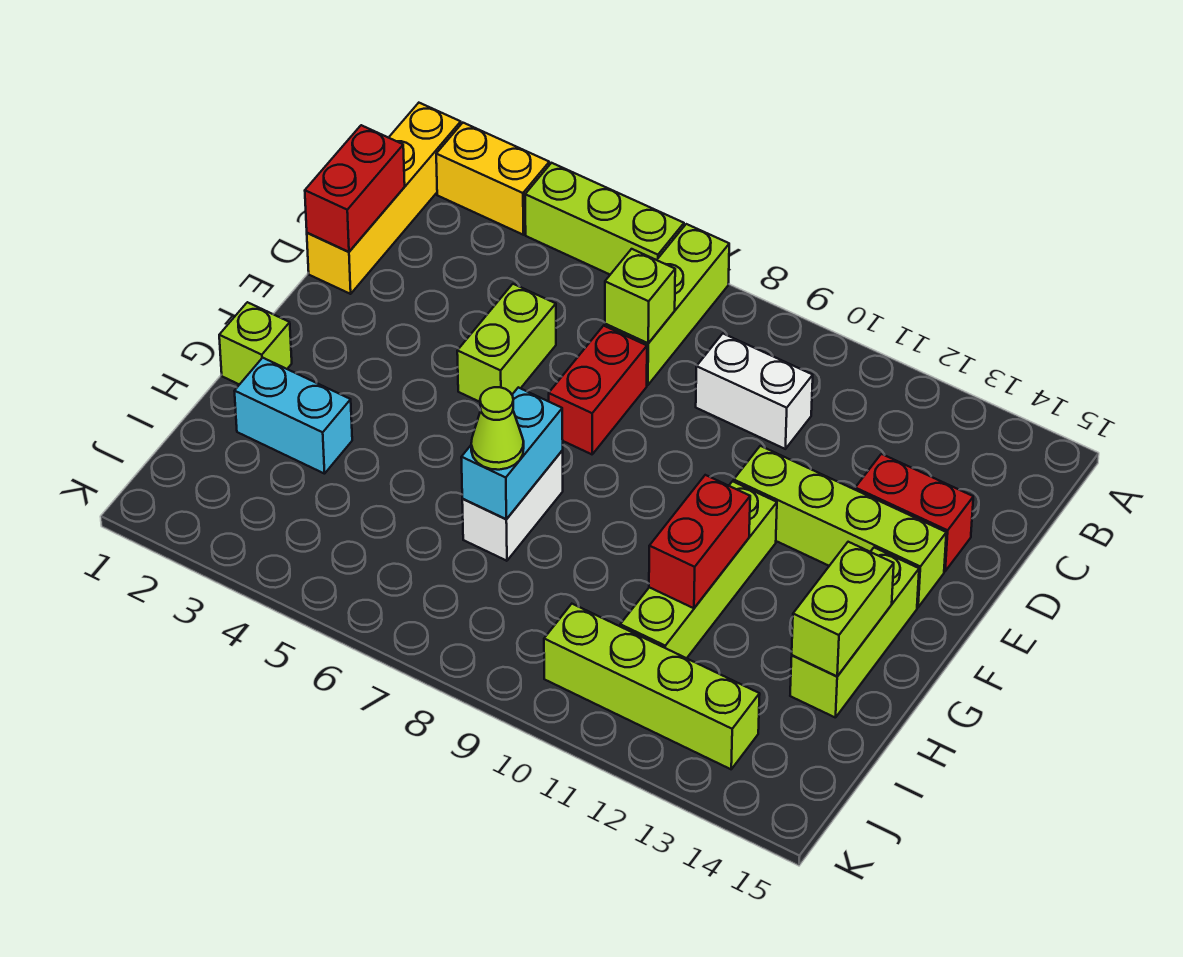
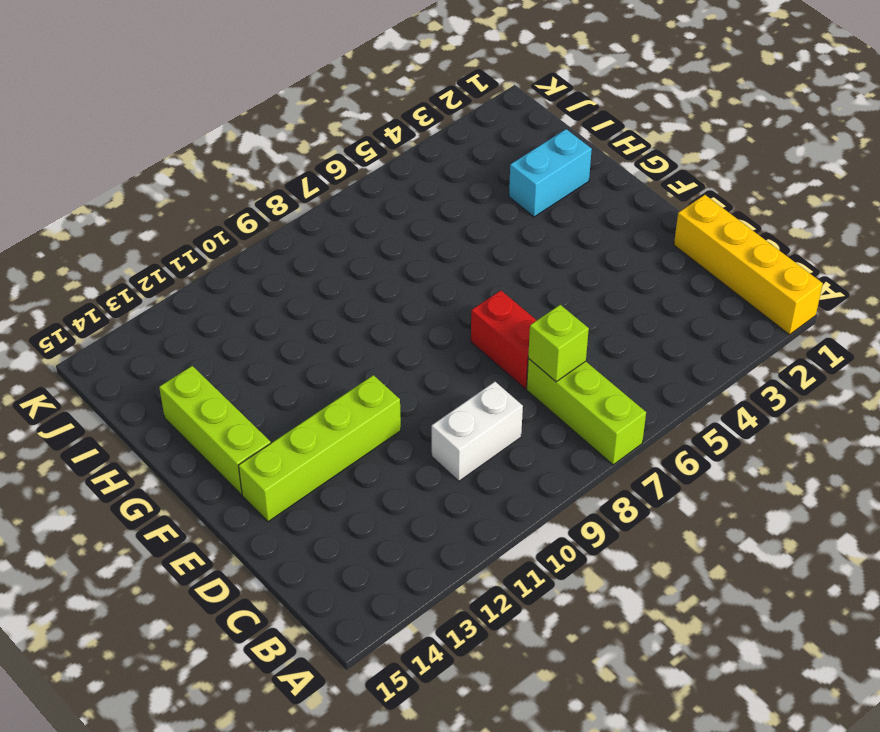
none -> yellow brick A2:A3 level 1
none -> lime brick A4:A6 level 1
none -> lime brick D5:E5 level 1

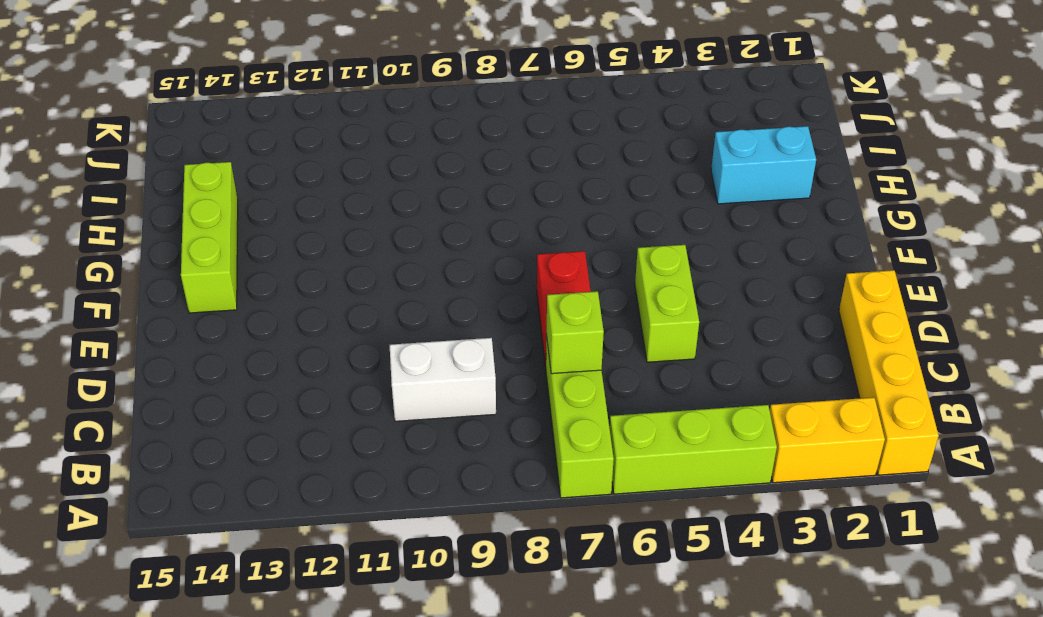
none -> red brick D13:D14 level 1
none -> lime brick E11:E14 level 1
none -> lime brick F11:I11 level 1

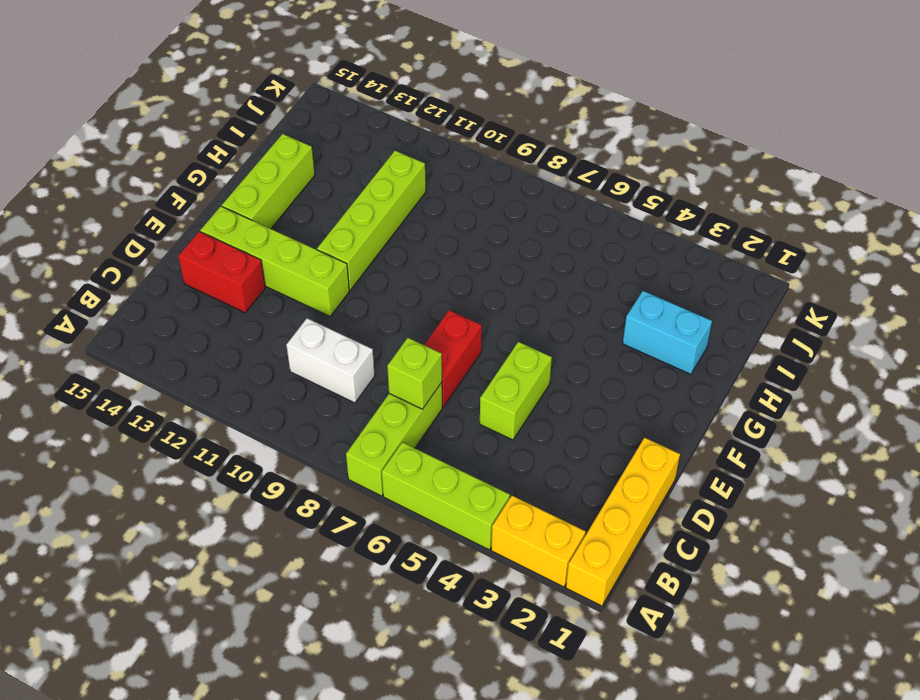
none -> lime brick G1 level 1
none -> white brick G7:H7 level 1
none -> lime brick J10:J13 level 1

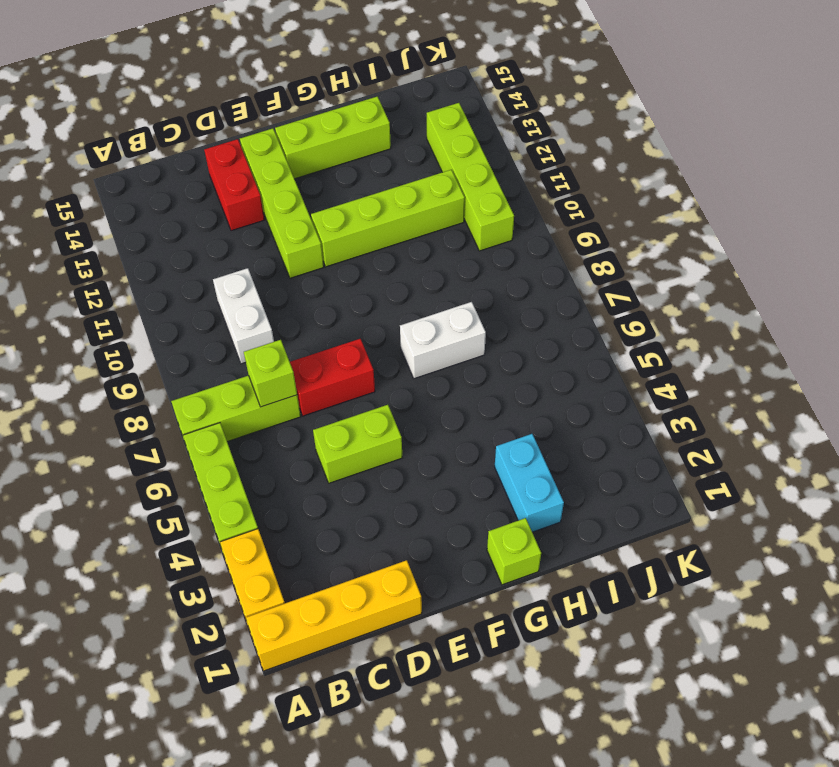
none -> red brick C1:D1 level 2
none -> cyan brick G7:H7 level 2
none -> red brick G11:H11 level 2

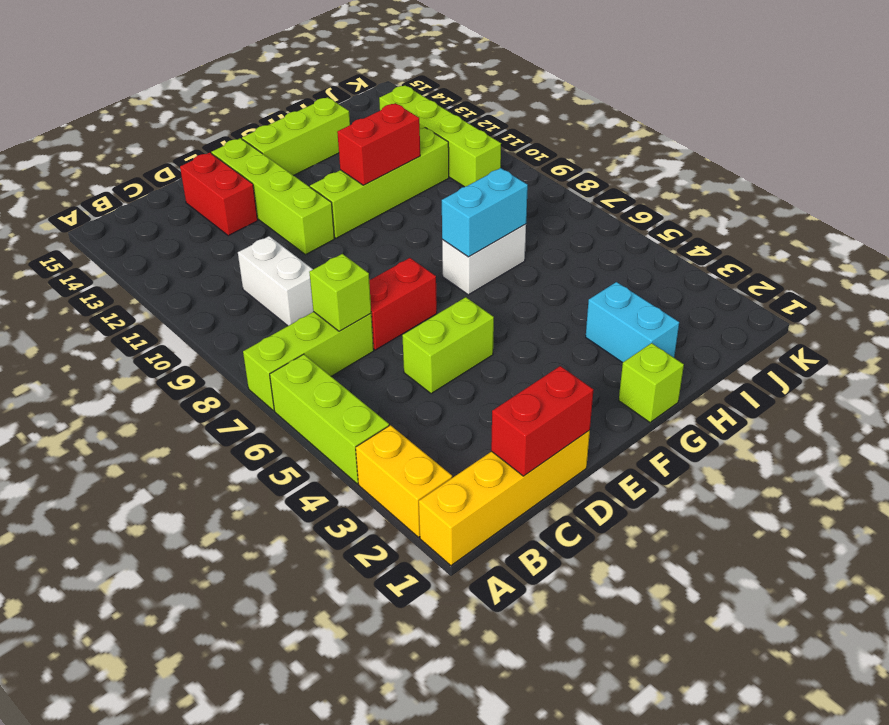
none -> lime brick G14:H14 level 2
none -> lime cone H7 level 3

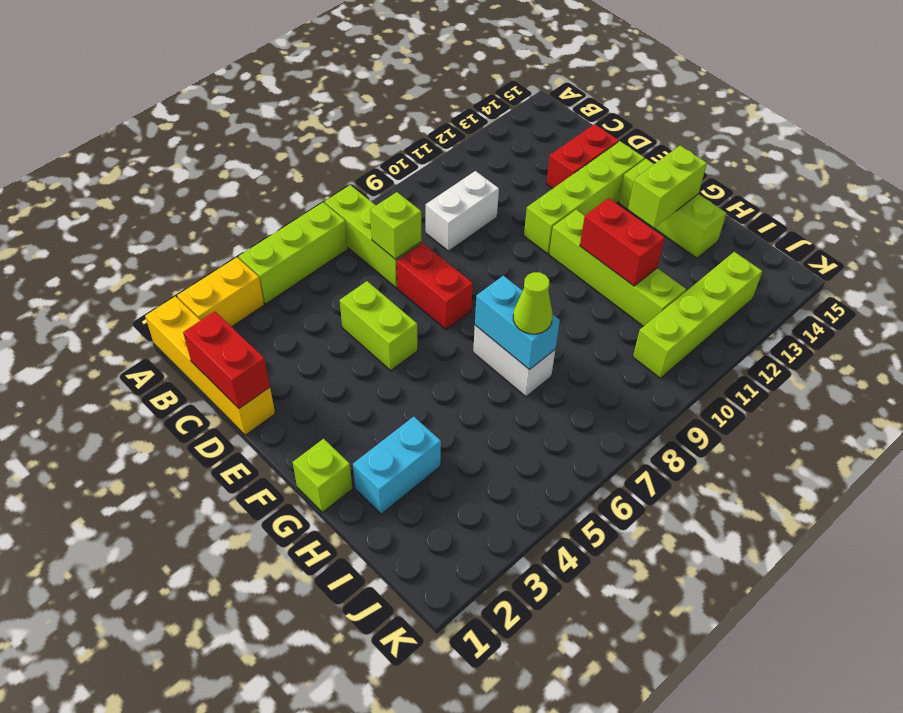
lime brick G13:G14 level 2 -> lime brick G14:H14 level 2

